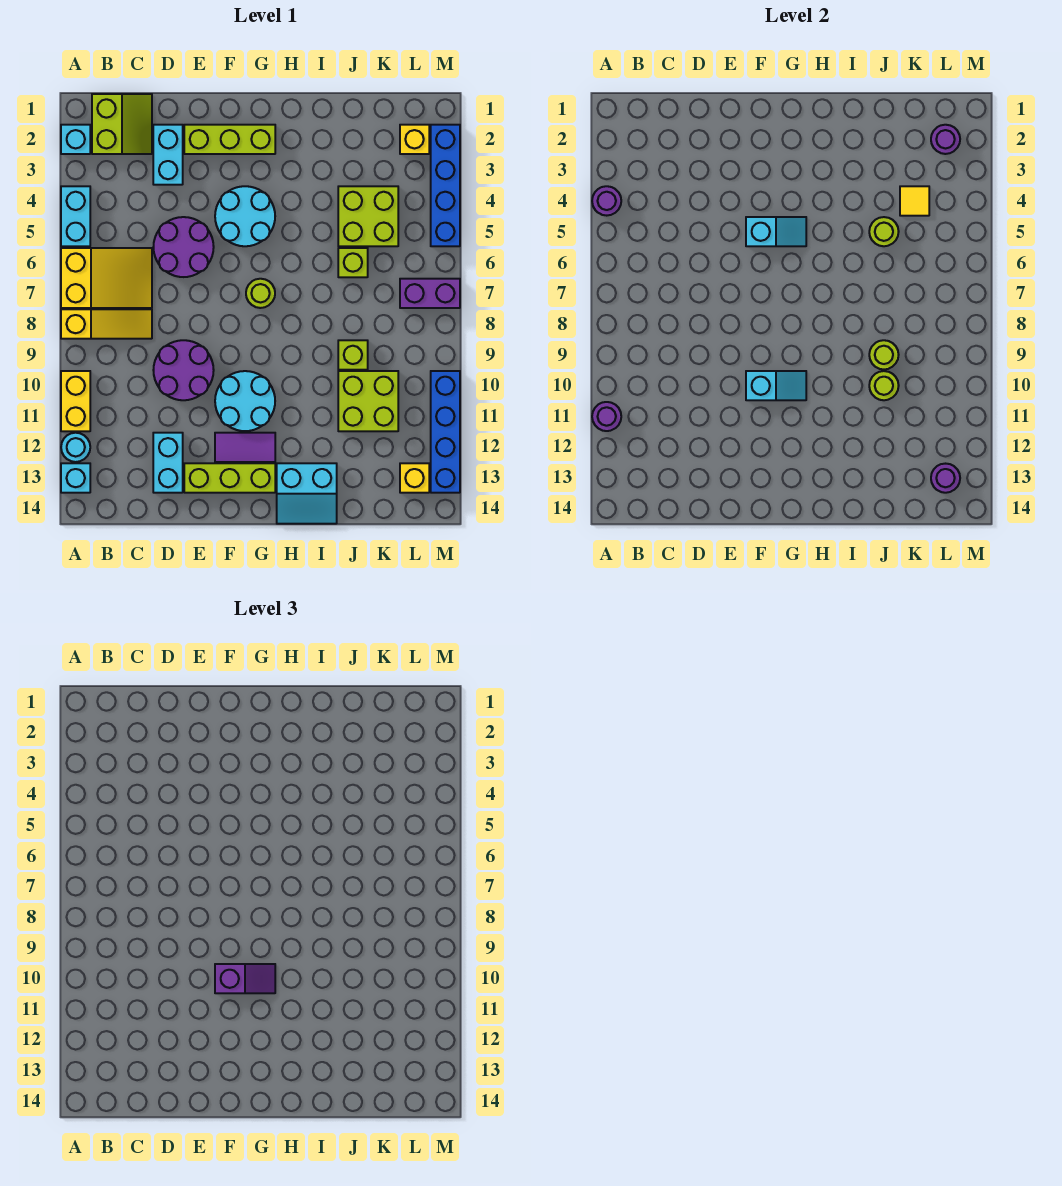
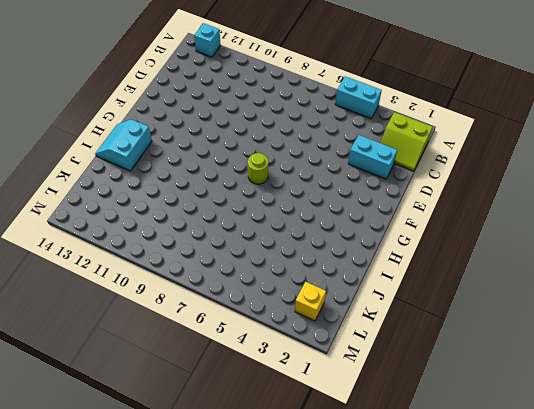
none -> cyan brick A2 level 1
none -> yellow slope A6:C7 level 1 top A
none -> yellow slope A8:C8 level 1 top A
none -> yellow brick A10:A11 level 1

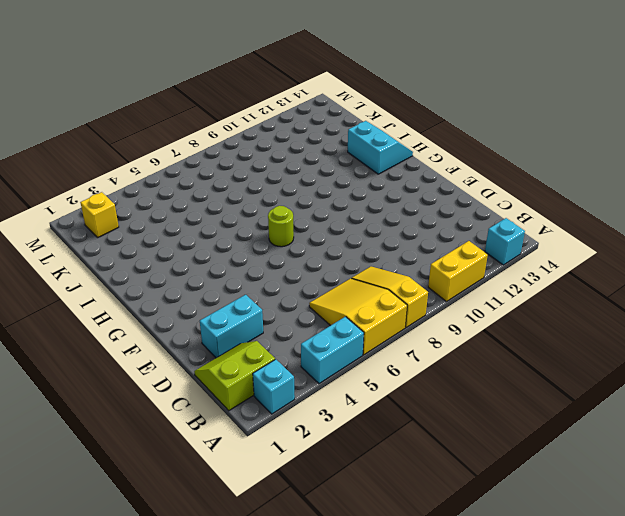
none -> cyan round brick A12 level 1
none -> purple round brick D5:E6 level 1
none -> purple round brick D9:E10 level 1
none -> cyan brick D12:D13 level 1

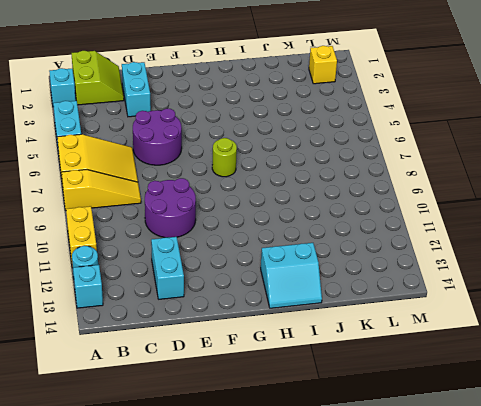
none -> lime brick E2:G2 level 1
none -> lime brick E13:G13 level 1
none -> cyan round brick F4:G5 level 1
none -> cyan round brick F10:G11 level 1

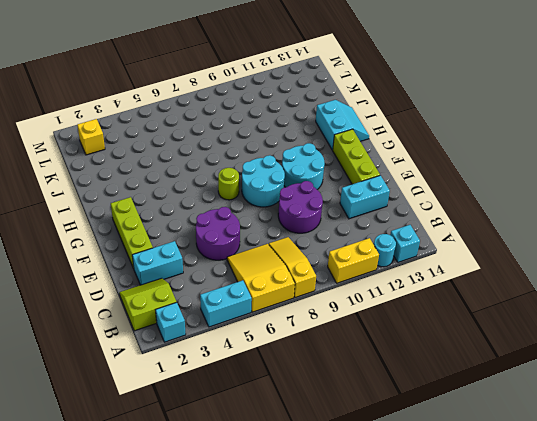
cyan round brick F8:G9 level 1 -> cyan round brick F4:G5 level 1
none -> purple tile F12:G12 level 1
none -> lime brick J4:K5 level 1
none -> lime brick J6 level 1
none -> lime brick J9 level 1

